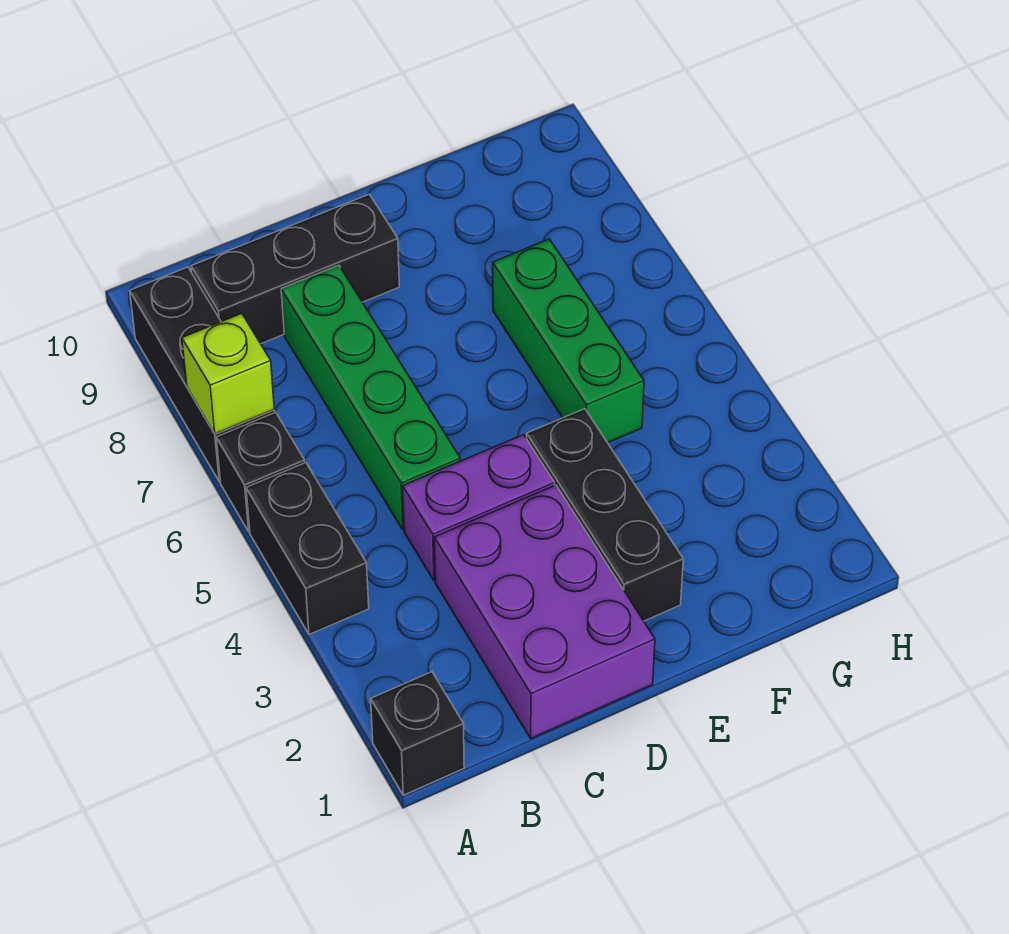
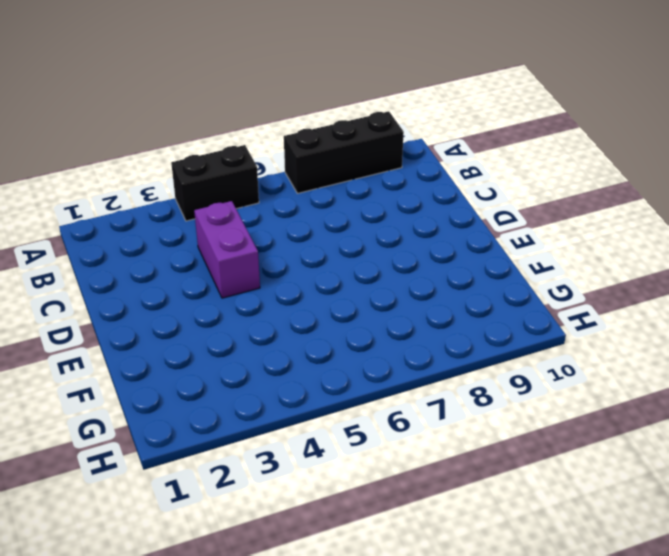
none -> black brick A1 level 1
none -> black brick A6 level 1

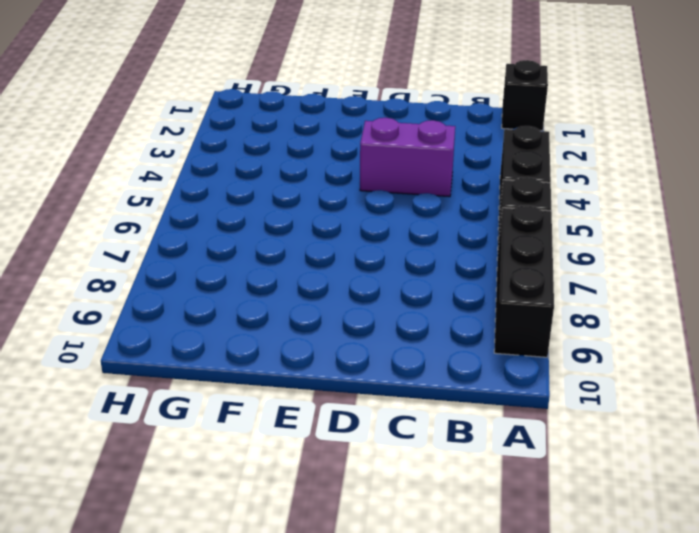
none -> black brick B9:D9 level 1
none -> purple brick C1:D3 level 1

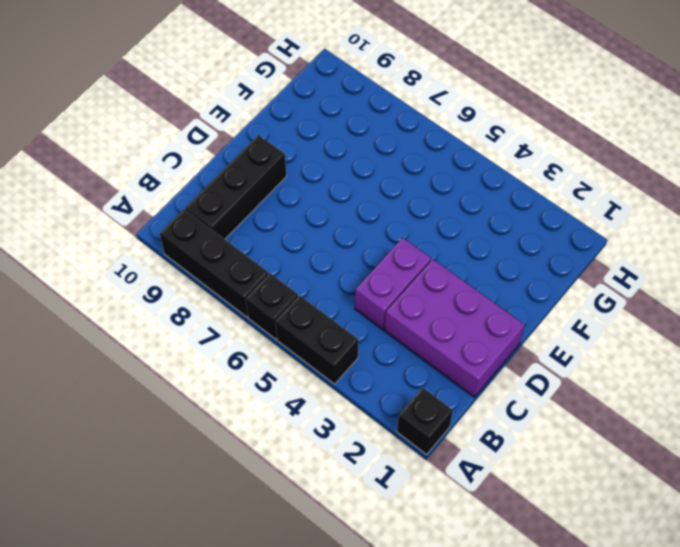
none -> green brick C5:C8 level 1
none -> black brick E2:E4 level 1

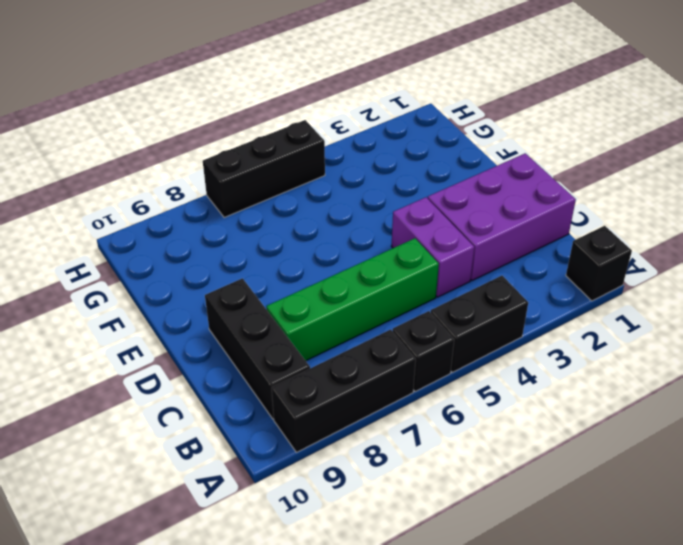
black brick H5:H7 level 1 -> black brick E2:E4 level 1
none -> green brick F5:F7 level 1
none -> lime brick A7 level 2

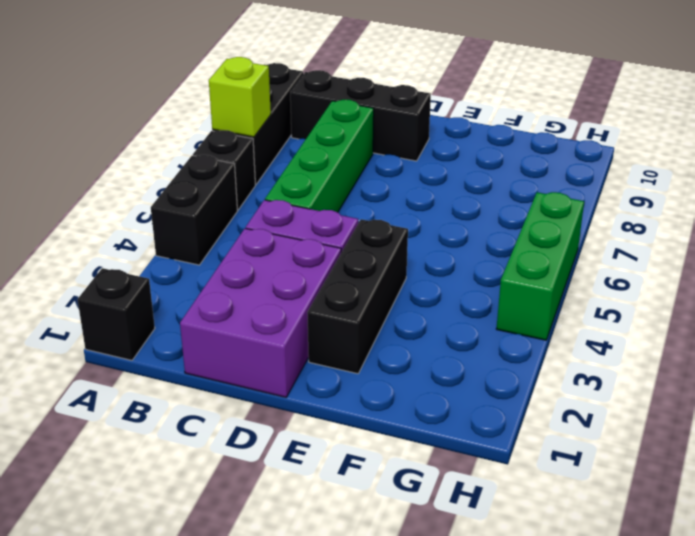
green brick H4:H6 level 1 -> green brick F5:F7 level 1

